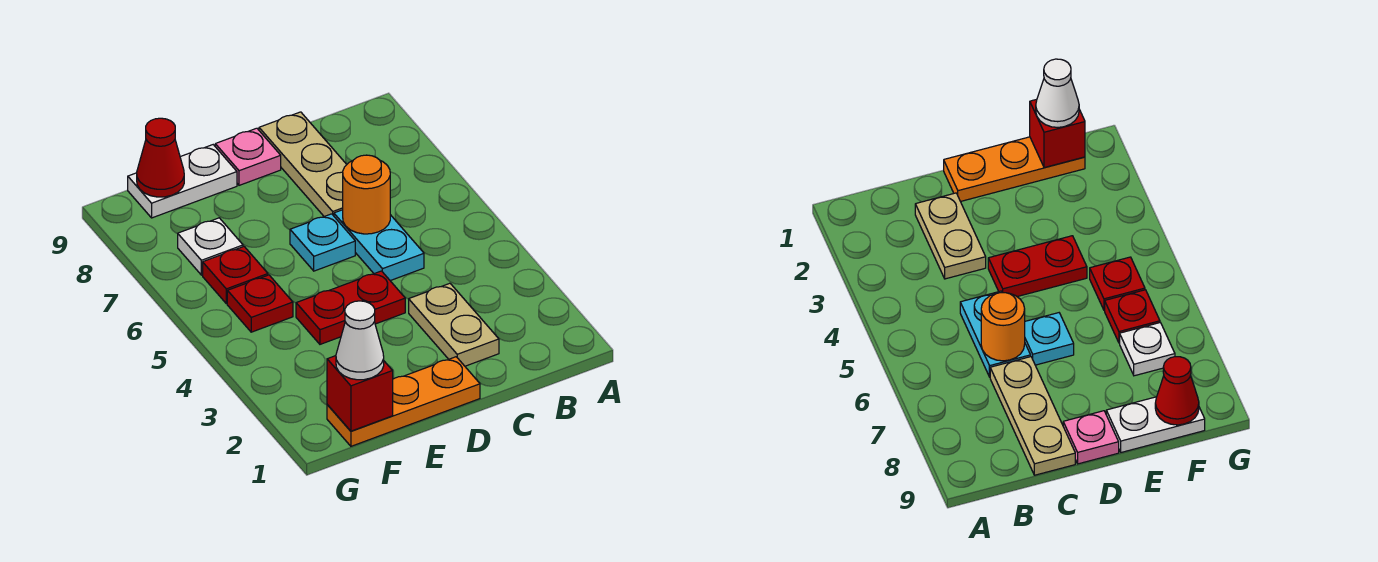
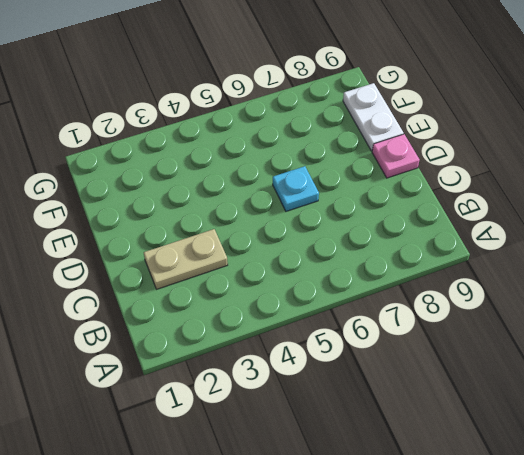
none -> cyan plate C5:C6 level 1
none -> tan plate C7:C9 level 1
none -> orange plate D1:F1 level 1

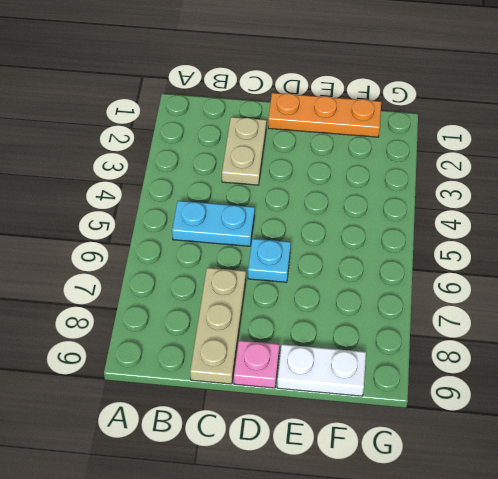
cyan plate B5:C5 level 1 -> cyan plate C5:C6 level 1
none -> red plate D4:E4 level 1
none -> red plate F5 level 1
none -> red plate F6 level 1

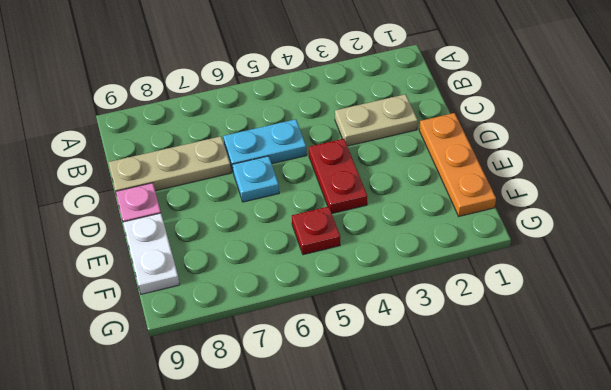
none -> red plate F6 level 1
none -> white plate F7 level 1
none -> orange round brick C6 level 2

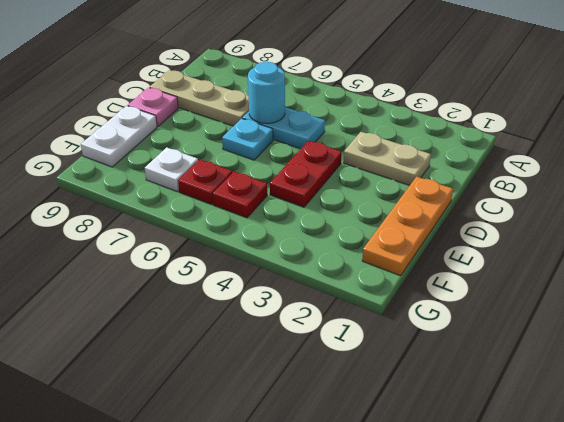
cyan round brick C6 level 2 -> orange round brick C6 level 2
none -> red brick F1 level 2
none -> red cone F9 level 2
none -> white cone F1 level 3

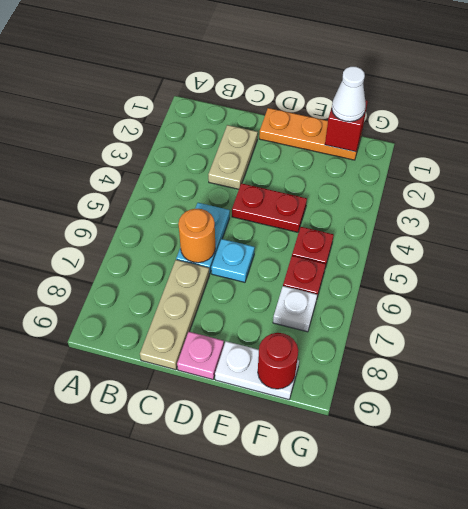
red round brick F9 level 2 -> red cone F9 level 2

